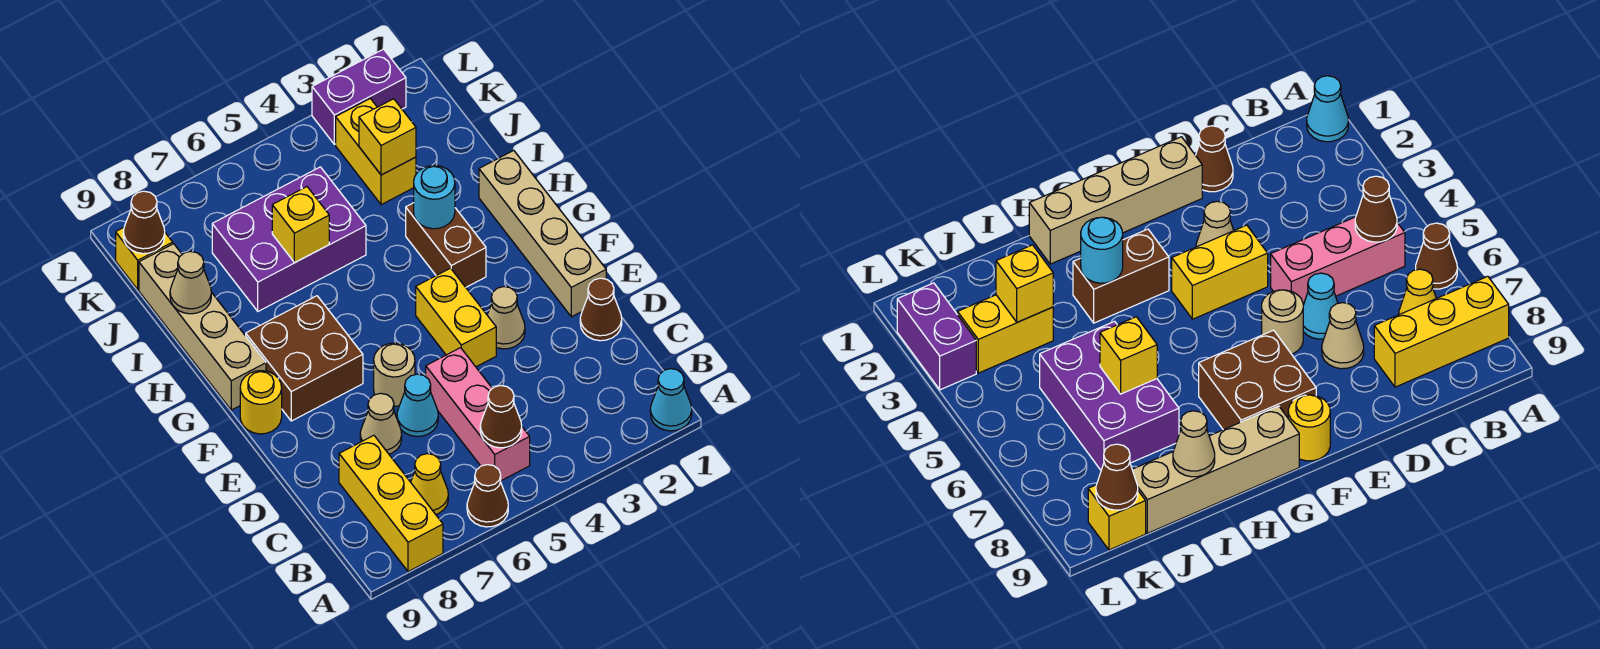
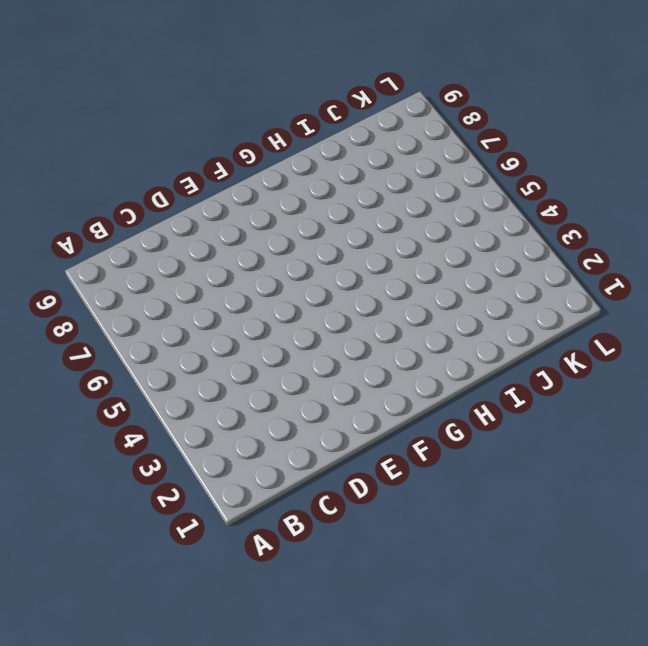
none -> cyan cone A1 level 1
none -> brown cone A6 level 1
none -> yellow brick A8:C8 level 1

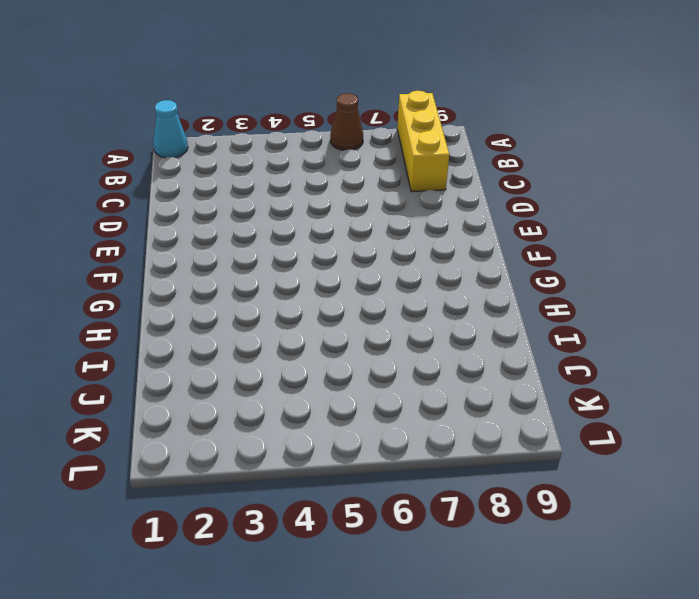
none -> pink brick B5:D5 level 1
none -> yellow cone B7 level 1
none -> brown cone D1 level 1

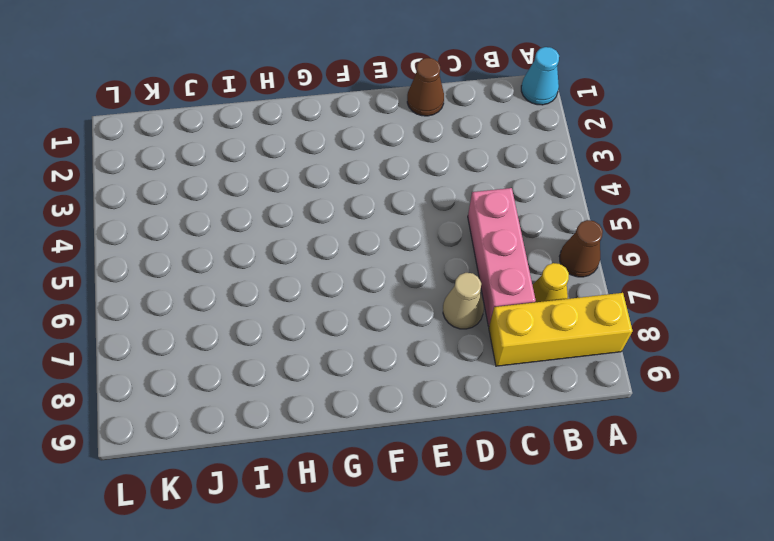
pink brick C5:C7 level 1 -> pink brick B5:D5 level 1
none -> cyan cone D6 level 1
none -> tan brick E1:H1 level 1
none -> tan cone E3 level 1

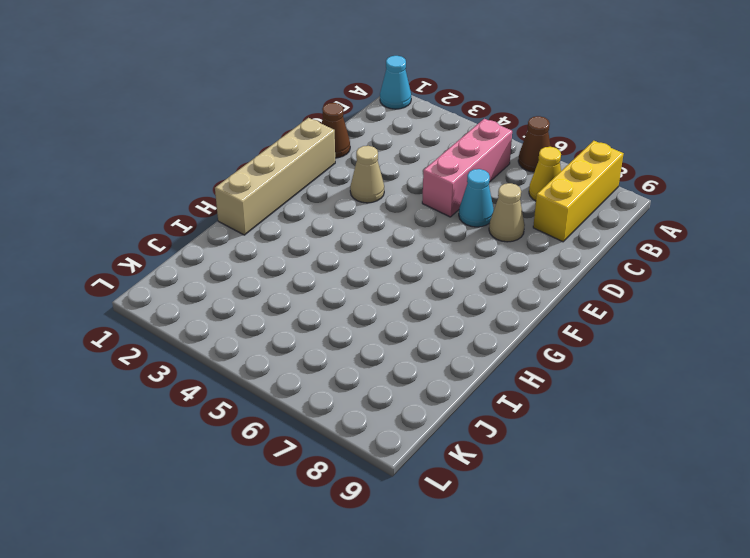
none -> yellow brick E4:F4 level 1
none -> tan round brick E6 level 1
none -> brown brick F7:G8 level 1

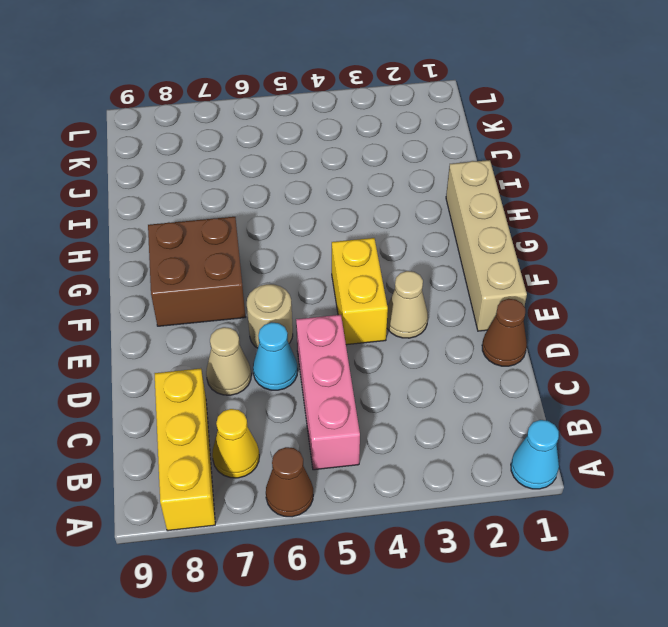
none -> yellow round brick F9 level 1
none -> brown brick G3:H3 level 1
none -> tan brick G9:J9 level 1

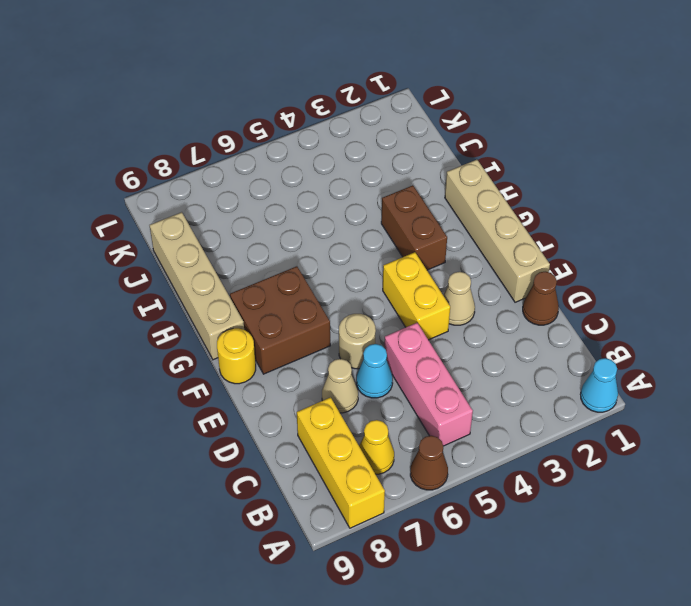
none -> purple brick I5:J7 level 1
none -> yellow brick J3:K3 level 1
none -> yellow brick K9 level 1

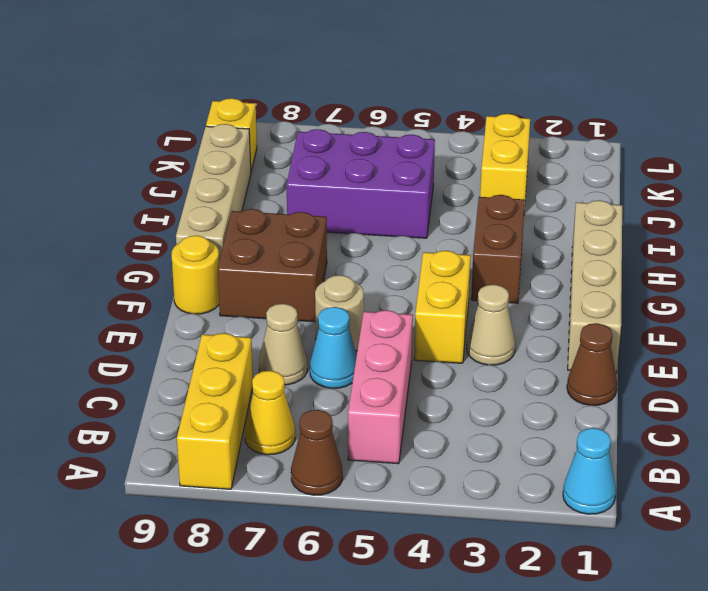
none -> purple brick L2:L3 level 1
none -> brown cone B5 level 2
none -> cyan round brick H3 level 2

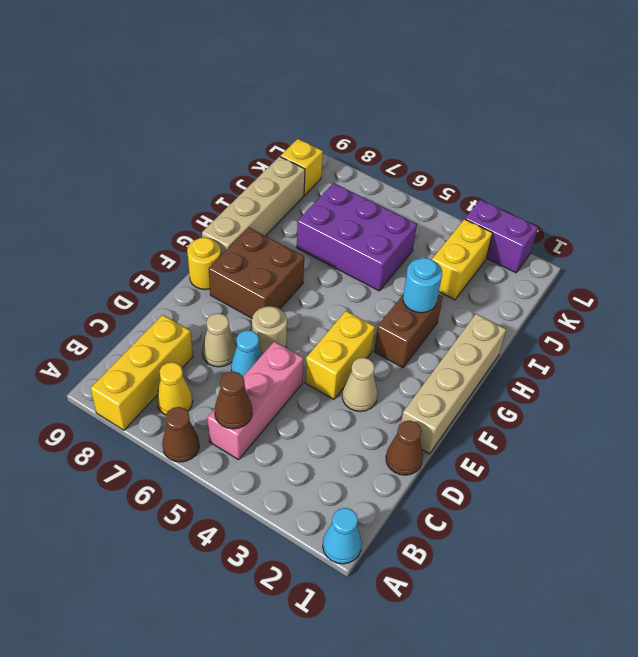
none -> yellow brick I6 level 2
none -> tan cone I9 level 2
none -> yellow brick J3 level 2

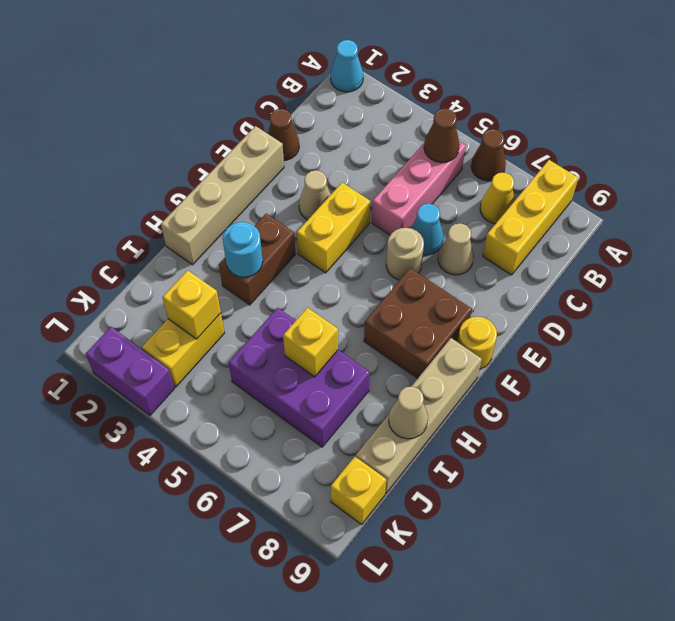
none -> brown cone K9 level 2

